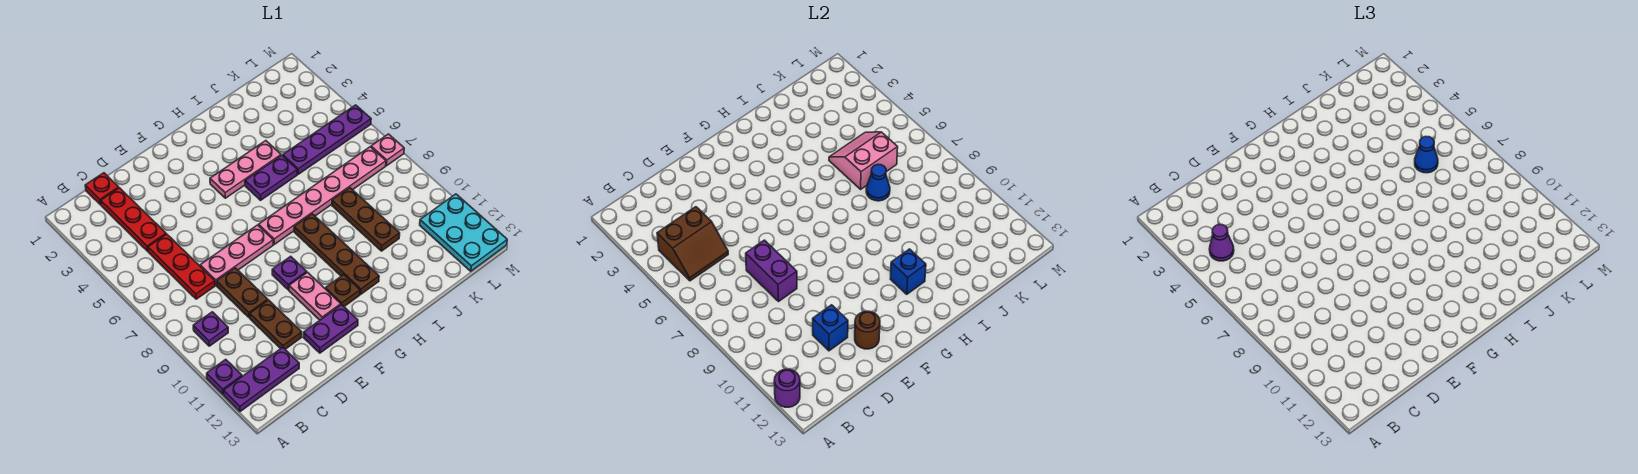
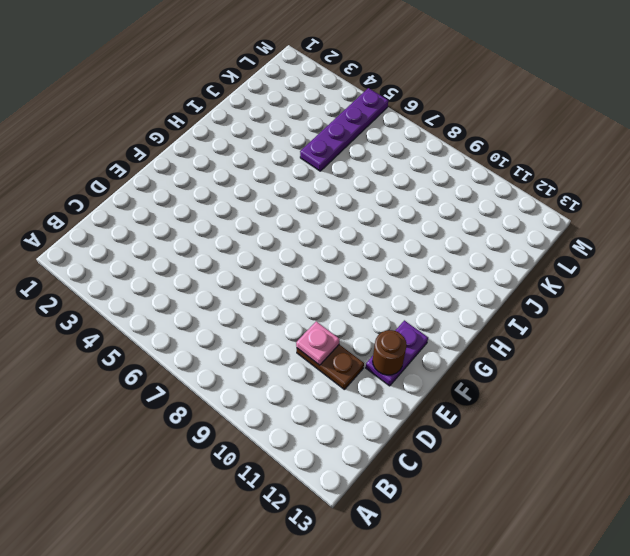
pink plate D10 level 2 -> pink plate M7 level 1
none -> purple plate A11 level 1
none -> purple plate A12:C12 level 1
none -> purple plate B9 level 1
none -> red plate C1 level 1

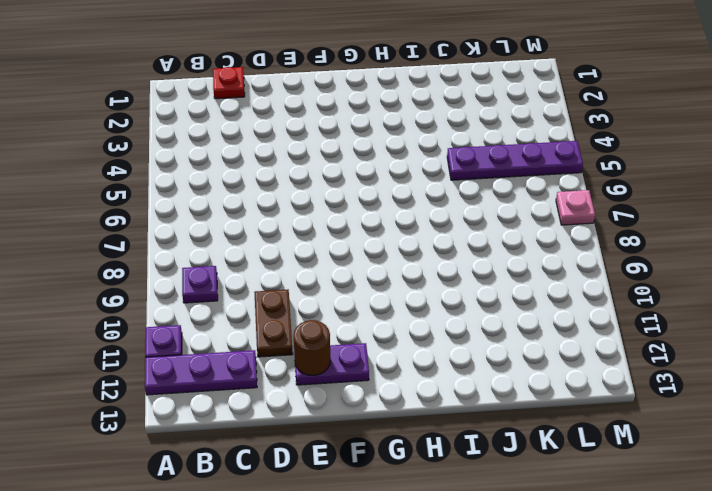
none -> red plate C2:C4 level 1
none -> red plate C5:C7 level 1
none -> pink plate D7:F7 level 1
none -> brown plate D8:D9 level 1

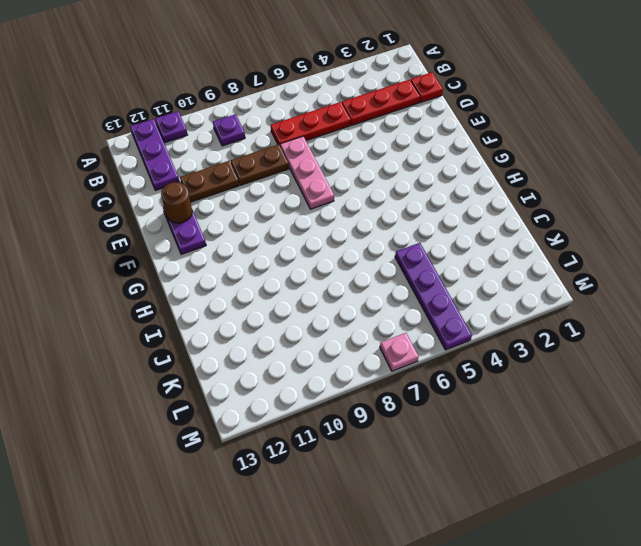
none -> purple plate F9 level 1
none -> pink plate F10:F11 level 1
none -> pink plate G4:I4 level 1
none -> pink plate G7:L7 level 1

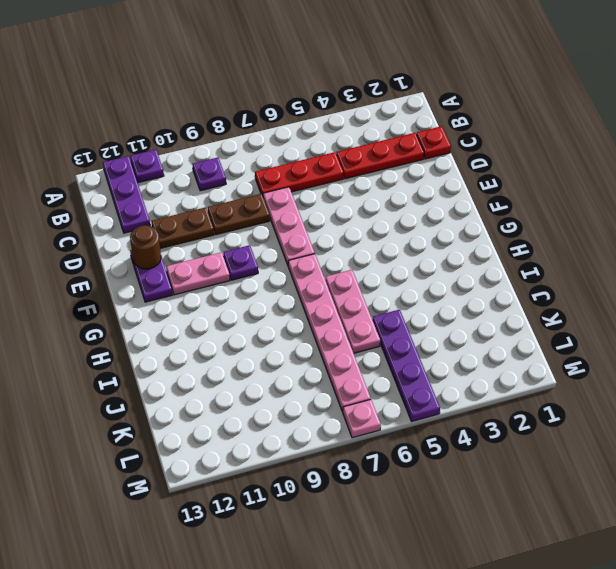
pink plate H6:J6 level 1 -> pink plate G4:I4 level 1
none -> brown plate G11 level 1
none -> purple plate H5:I5 level 1
none -> brown plate H8:H11 level 1
none -> brown plate J8:J10 level 1

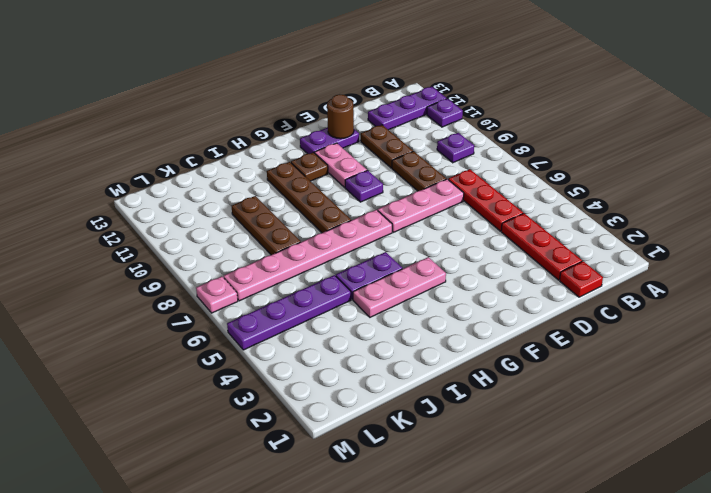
none -> cyan plate L11:M13 level 1
none -> purple round brick A12 level 2
none -> brown slope B4:C5 level 2 top 4
none -> purple brick D7:D8 level 2

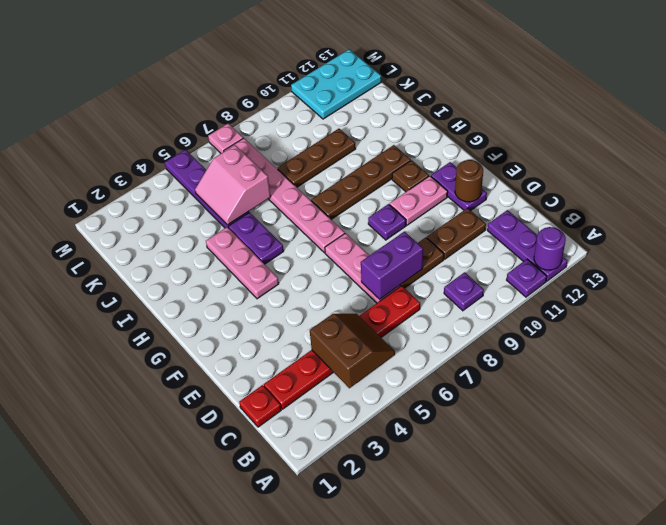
none -> blue brick D11 level 2
none -> blue brick H11 level 2
none -> blue cone J7 level 2
none -> purple cone B4 level 3

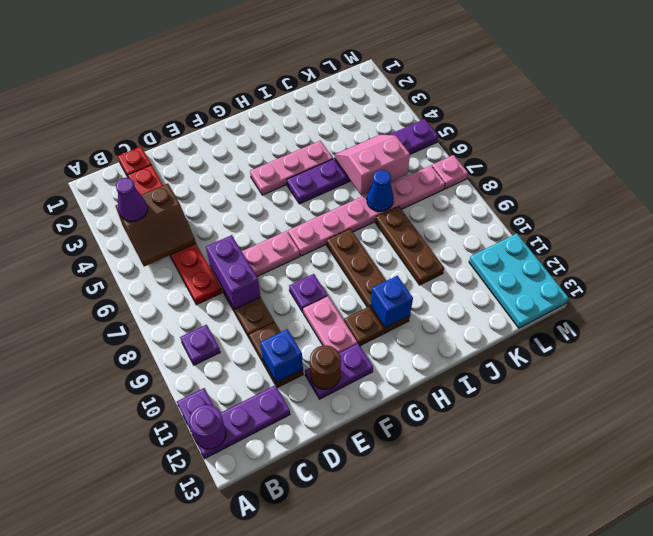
none -> blue cone K6 level 3

